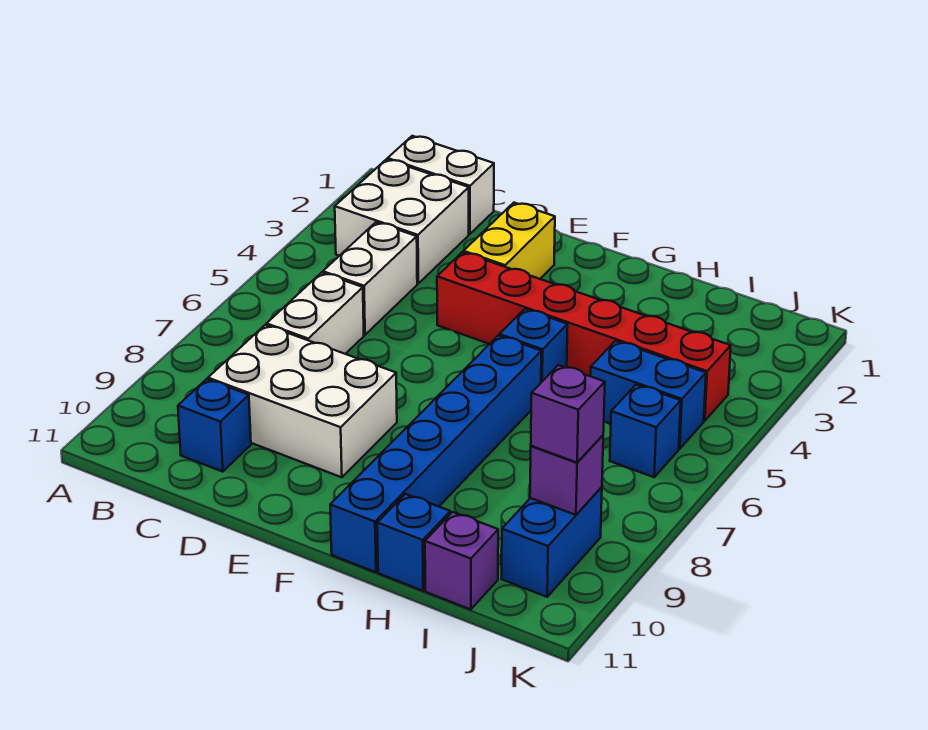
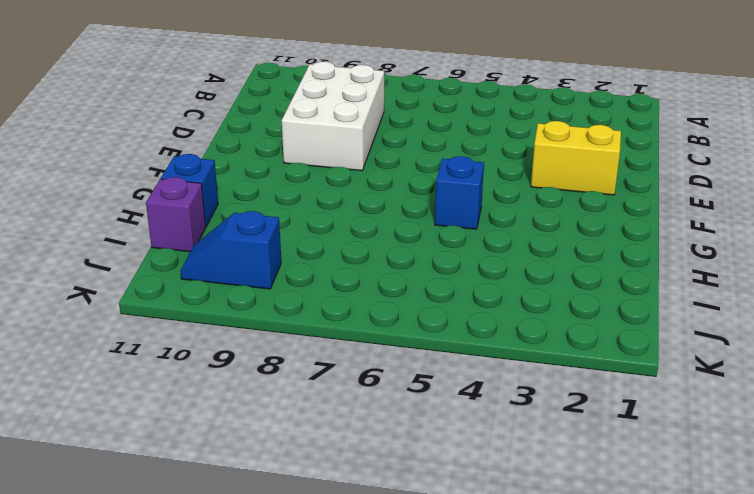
blue slope J9:J10 level 1 top 9 -> blue brick J9:J10 level 1
none -> white brick B1:C1 level 1
none -> white brick B2:C3 level 1
none -> white brick C4:C5 level 1

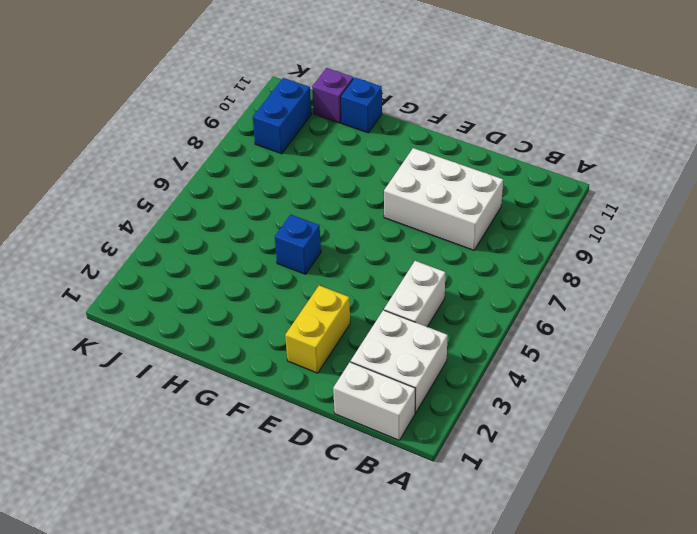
none -> white brick C6:C7 level 1
none -> blue brick C10 level 1
none -> red brick E4:J4 level 1

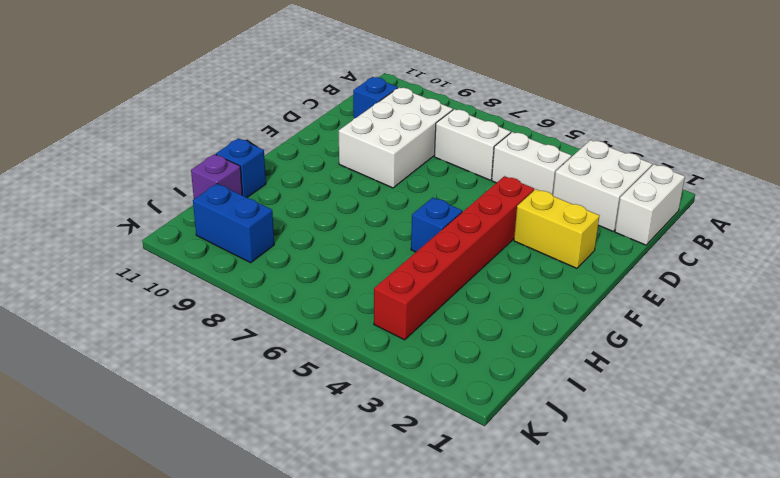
none -> blue brick G6:G11 level 1
none -> blue brick I5:J5 level 1
none -> blue brick J6 level 1

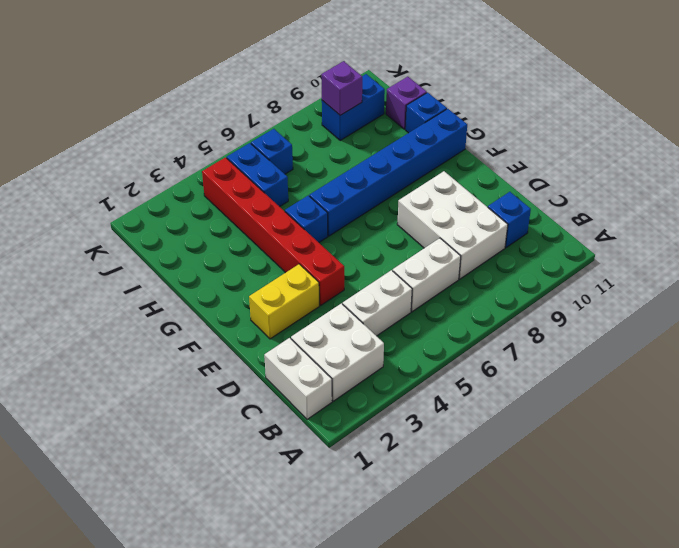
none -> purple brick J9 level 3

